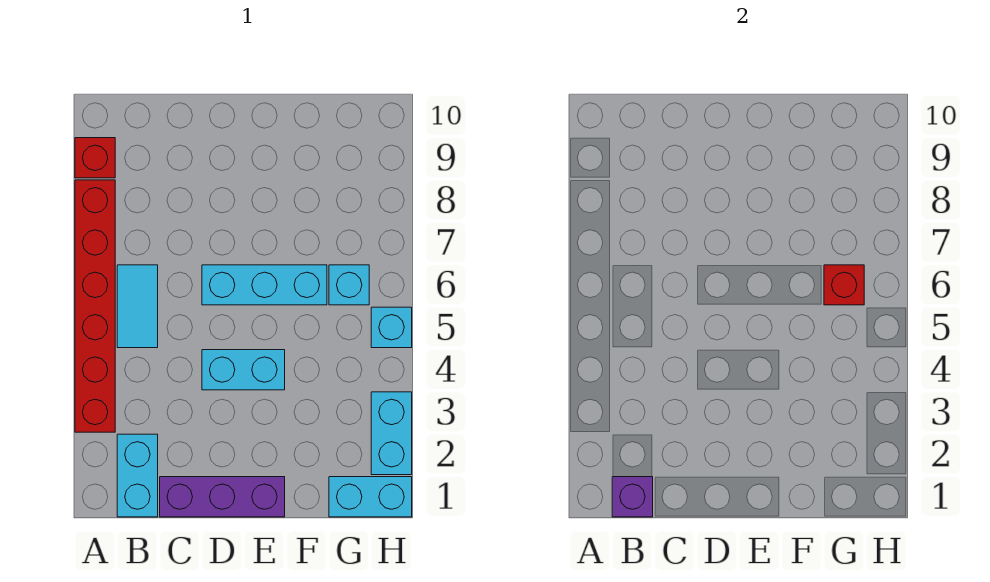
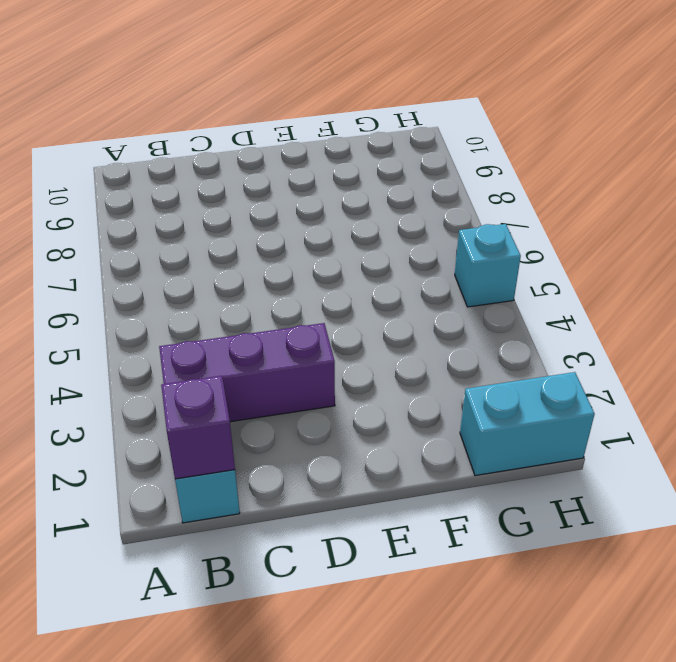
purple brick B3:D3 level 1 -> purple brick C1:E1 level 1
none -> red brick A3:A8 level 1
none -> red brick A9 level 1
none -> cyan tile B5:B6 level 1

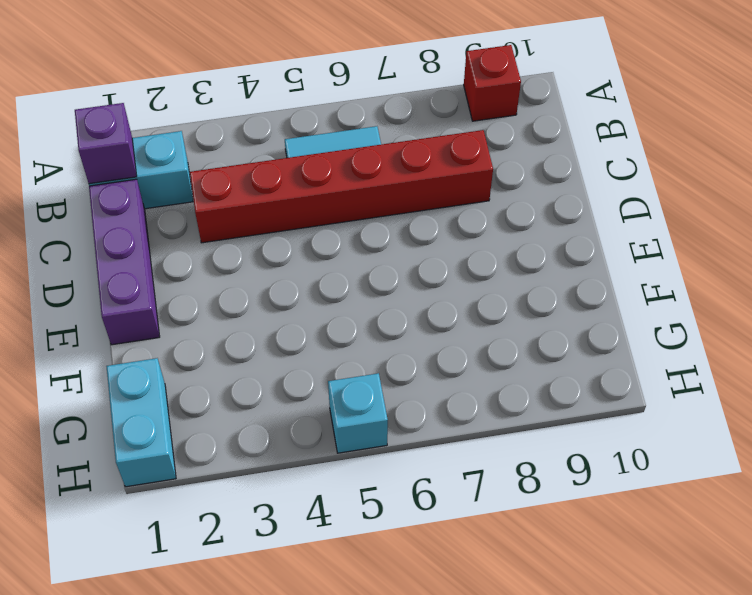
red brick C3:C8 level 1 -> red brick A3:A8 level 1
none -> cyan brick D4:E4 level 1
none -> cyan brick D6:F6 level 1
none -> cyan brick G6 level 1

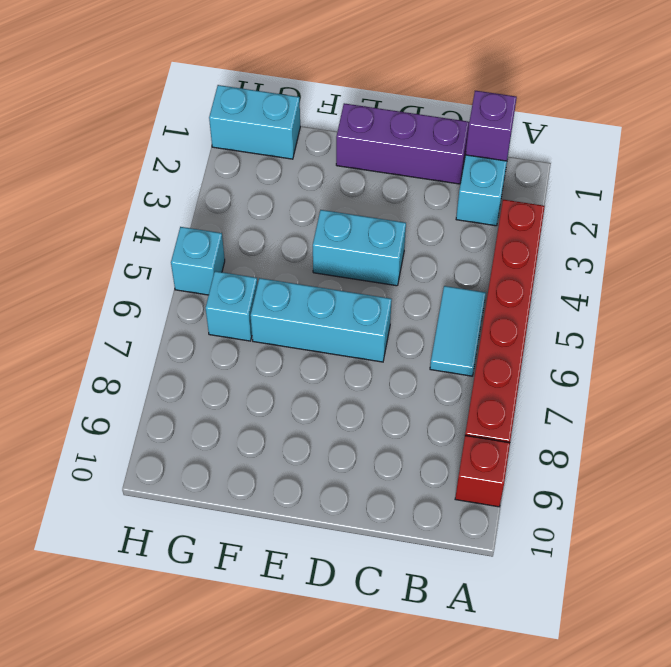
none -> cyan brick H2:H3 level 1
none -> red brick G6 level 2

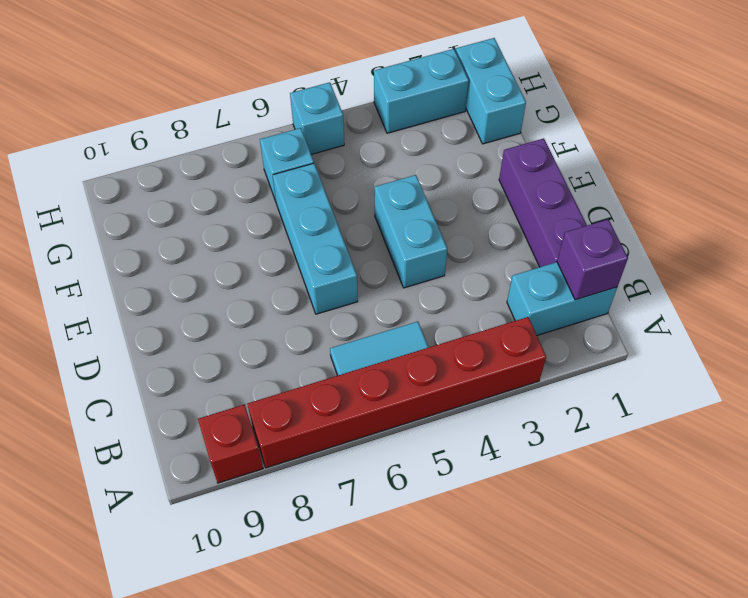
none -> red brick G6 level 2

